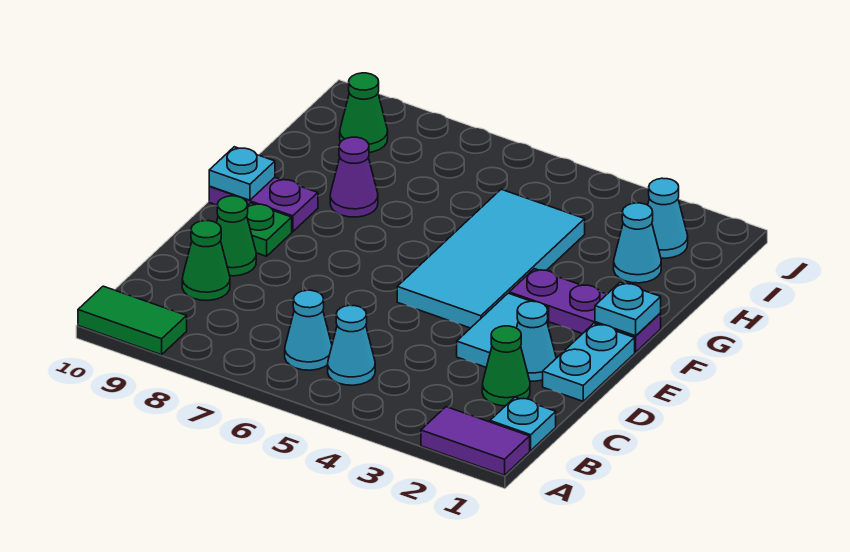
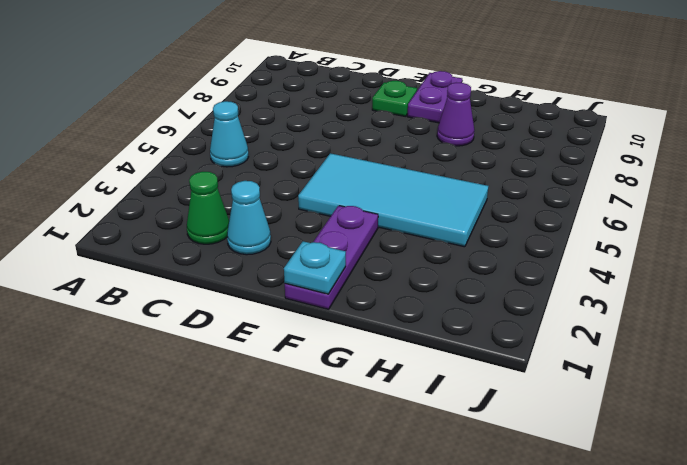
none -> purple tile A1:A2 level 1
none -> green tile A9:A10 level 1
none -> cyan plate B1 level 1

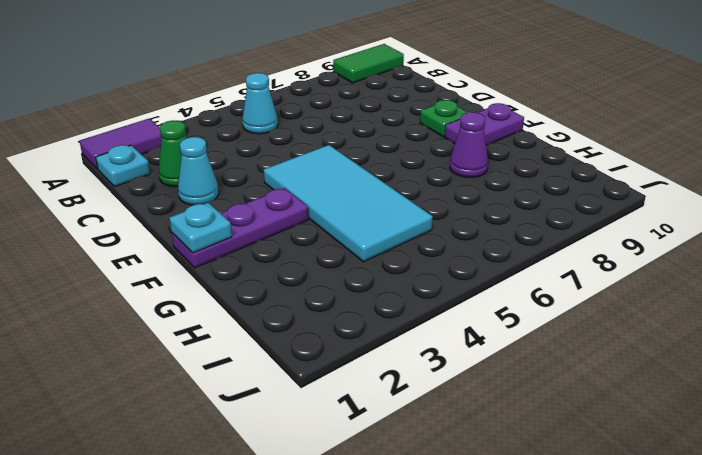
none -> cyan cone B6 level 1
none -> green cone C9 level 1
none -> cyan plate D1:E1 level 1

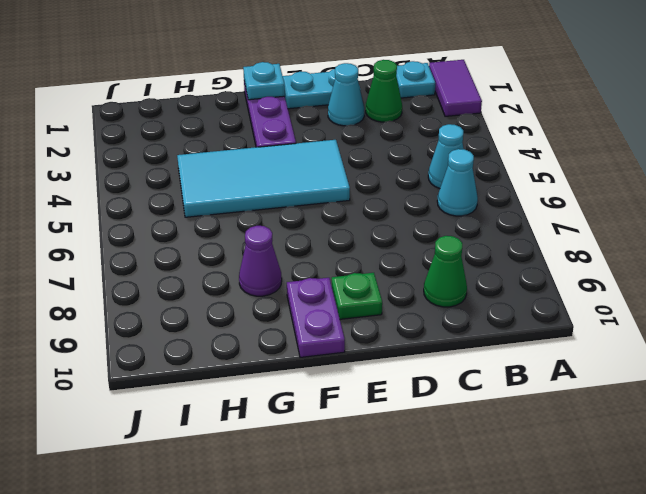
none -> green tile A9:A10 level 1
none -> cyan tile D3:E3 level 1
none -> green cone D9 level 1

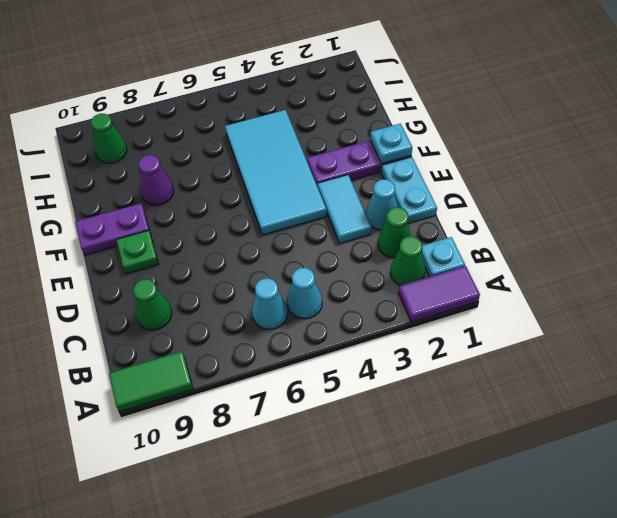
green cone B2 level 1 -> green cone D9 level 1
none -> cyan cone H2 level 1
none -> cyan cone I2 level 1
none -> cyan plate F10 level 2

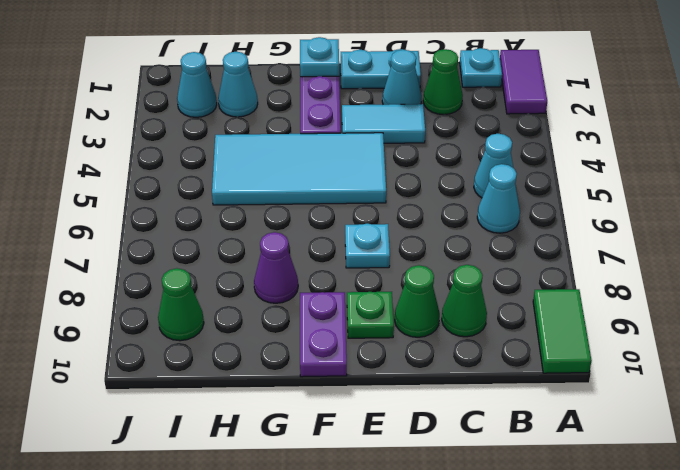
cyan plate E7 level 1 -> cyan plate F10 level 2

